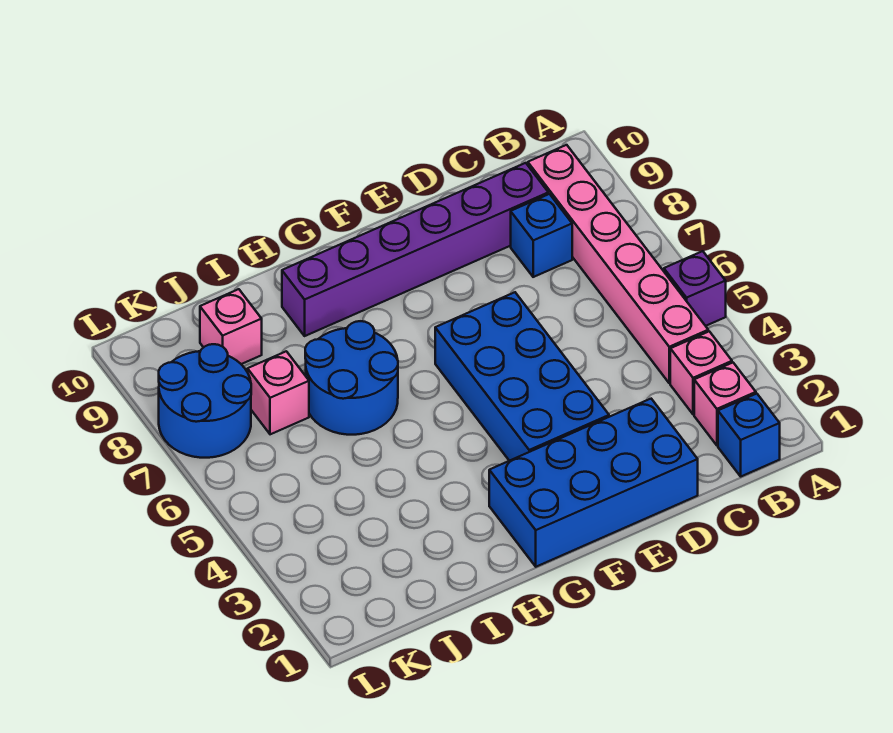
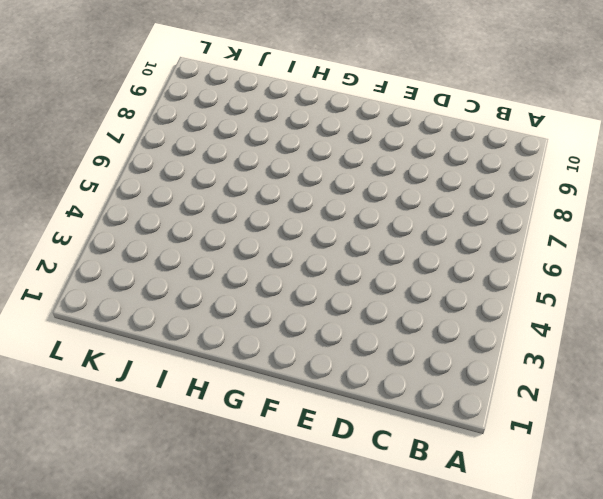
none -> purple brick A5 level 1
none -> blue brick B1 level 1
none -> pink brick B2 level 1

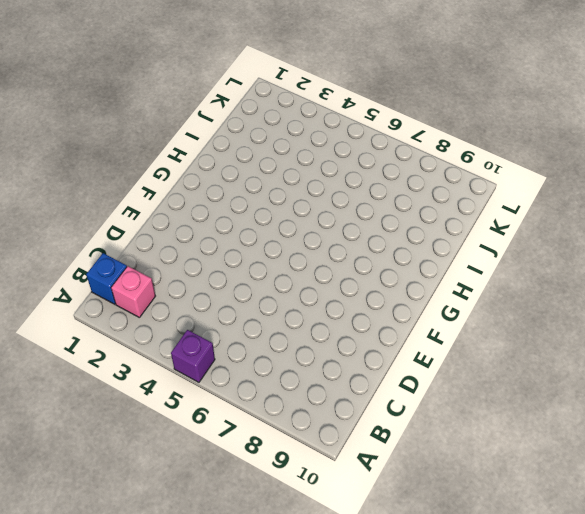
none -> pink brick B3 level 1
none -> pink brick B4:B9 level 1
none -> blue brick C8 level 1

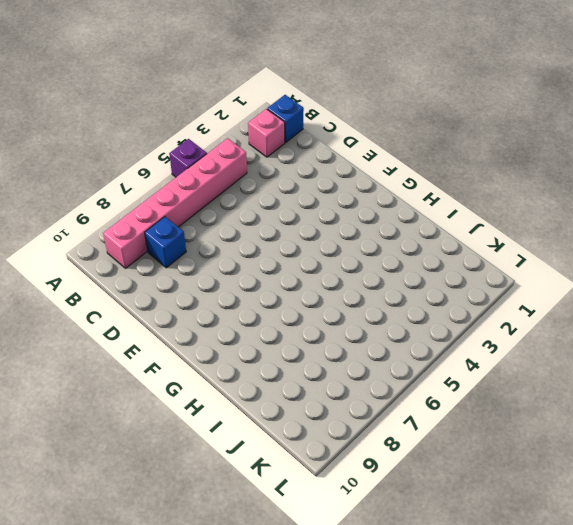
none -> pink brick B3 level 1
none -> purple brick C9:H9 level 1
none -> blue brick D1:G2 level 1

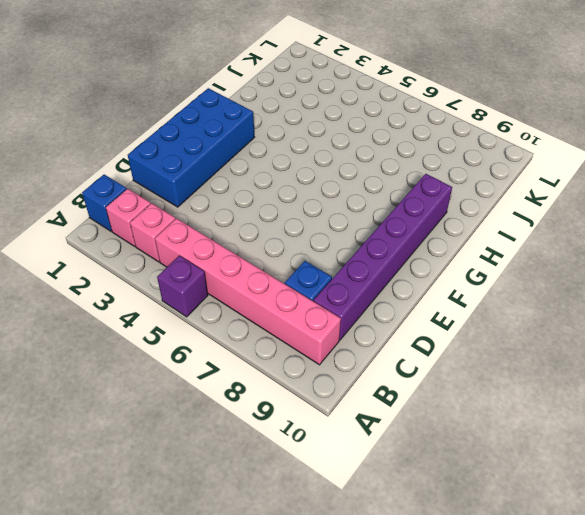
none -> blue brick E3:F6 level 1
none -> blue round brick H6:I7 level 1
none -> pink brick J7 level 1

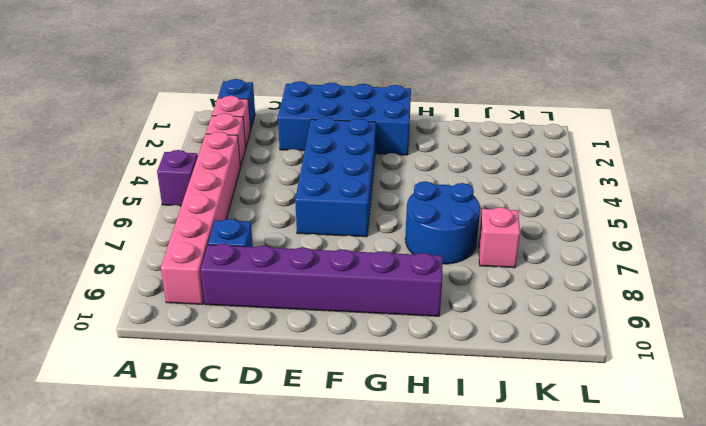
none -> pink brick J9 level 1
none -> blue round brick K7:L8 level 1

